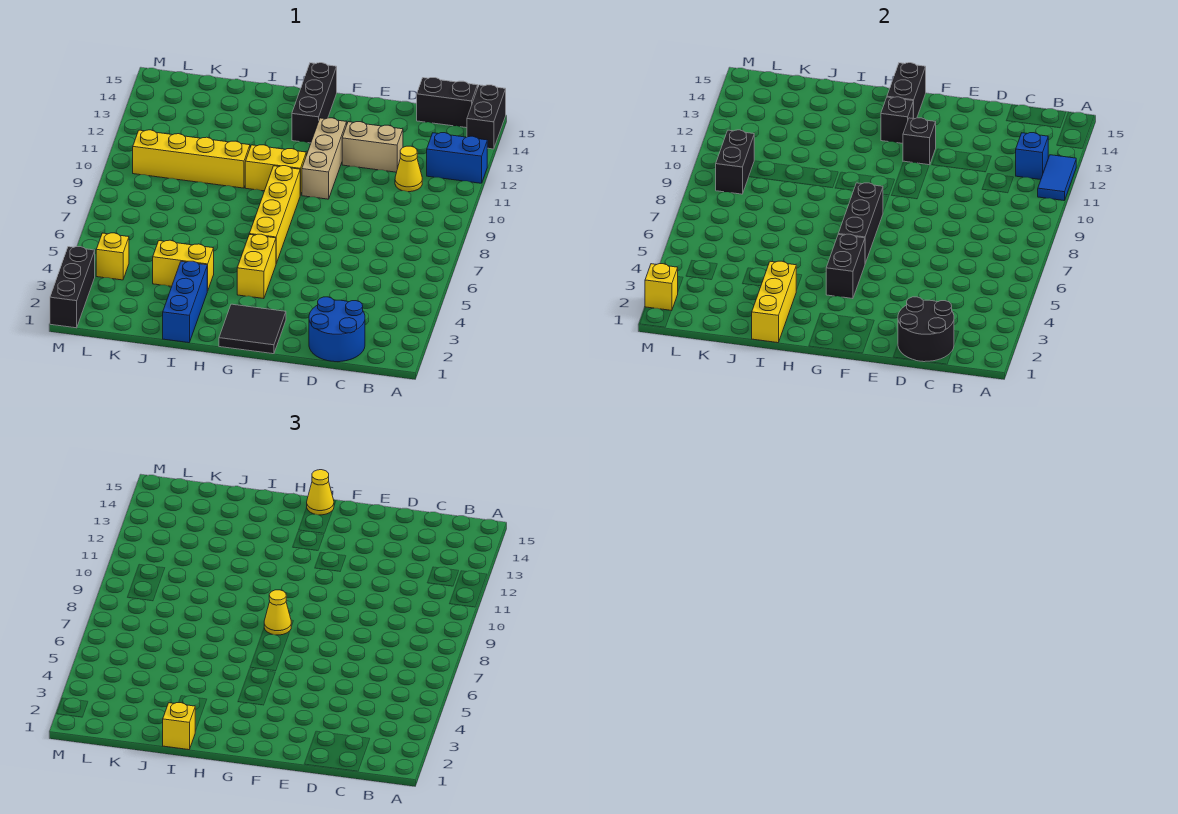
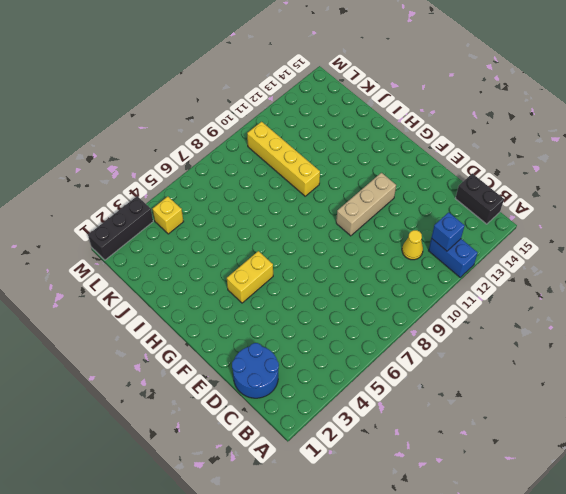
none -> black brick A14:A15 level 1
none -> tan brick D12:E12 level 1
none -> black tile F1:G2 level 1
none -> yellow brick G6:G9 level 1

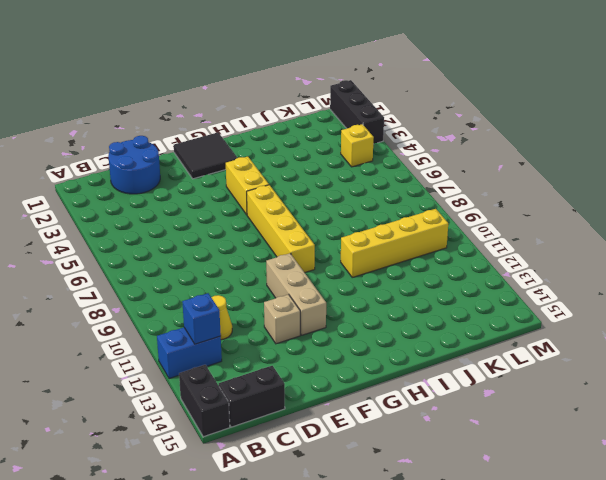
tan brick E12 level 1 -> tan brick D12:E12 level 1
none -> yellow brick G10:H10 level 1
none -> black brick G13:G15 level 1
none -> blue brick I1:I3 level 1
none -> yellow brick I4:J4 level 1

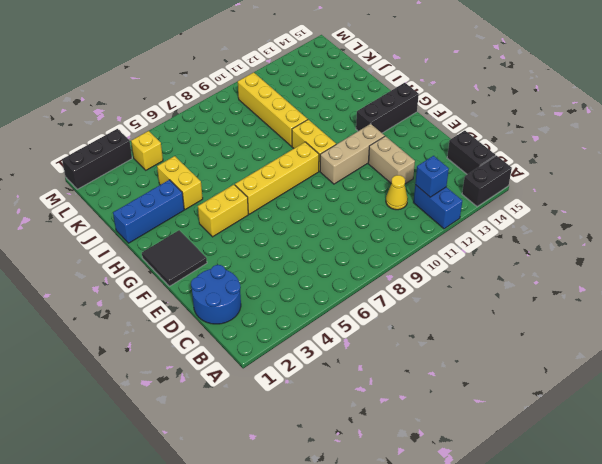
none -> blue tile A11:A12 level 2
none -> black round brick C1:D2 level 2
none -> black brick F12 level 2
none -> black brick G4:G5 level 2

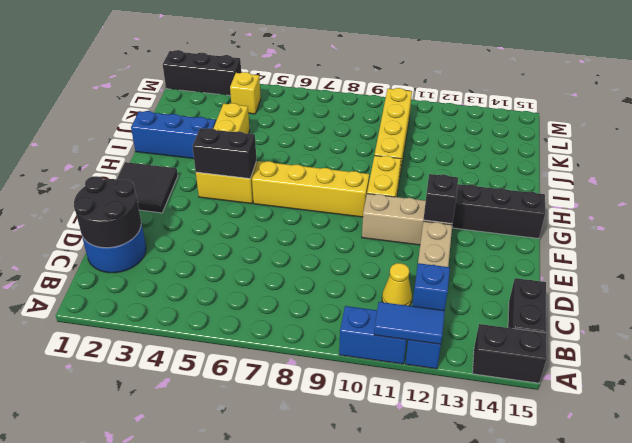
blue brick A10:A11 level 1 -> none
none -> black brick G6:G8 level 2
none -> black brick G13 level 2
none -> black brick G14:G15 level 2
none -> yellow brick I1:I3 level 2

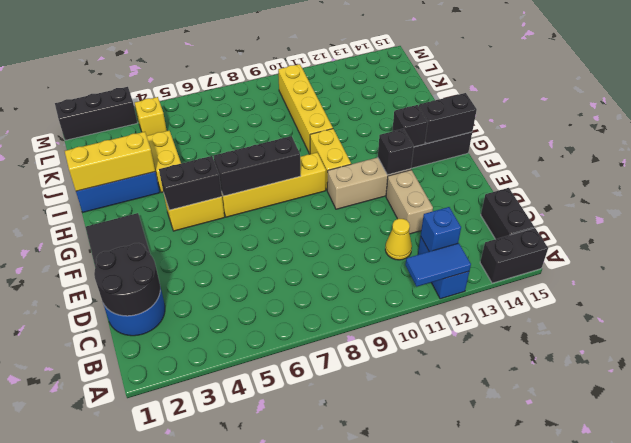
none -> black brick L9:L10 level 2
none -> yellow brick M2 level 2
none -> yellow cone G8 level 3
none -> yellow cone G15 level 3

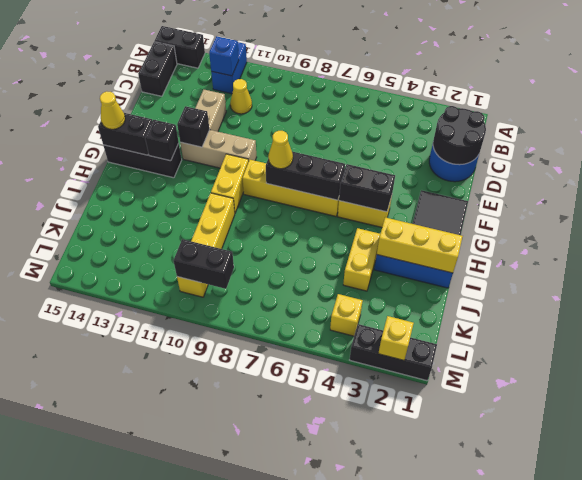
none -> blue tile A11:A12 level 2
none -> yellow brick I1 level 3

